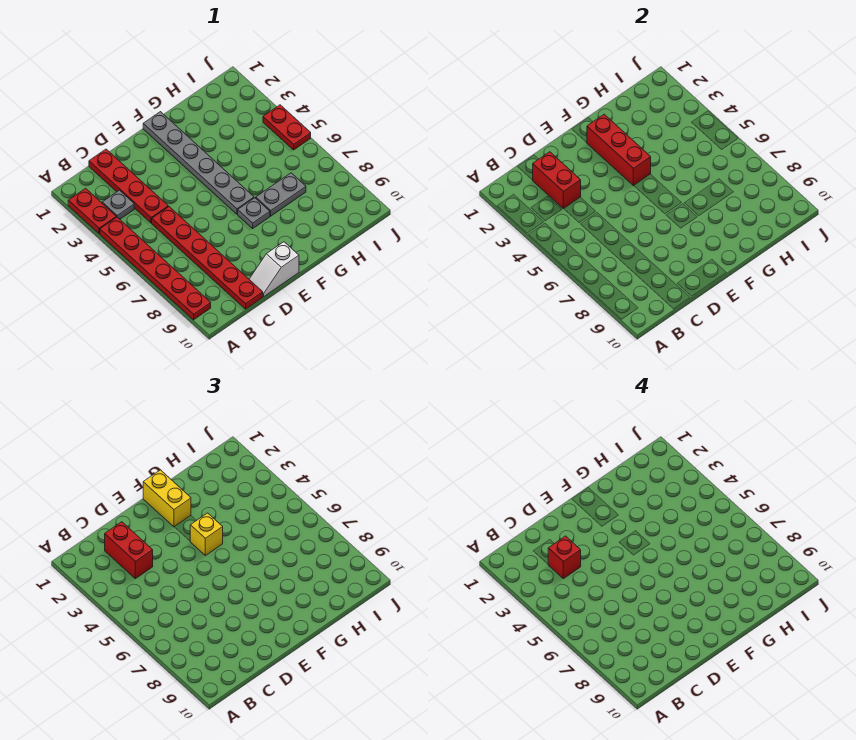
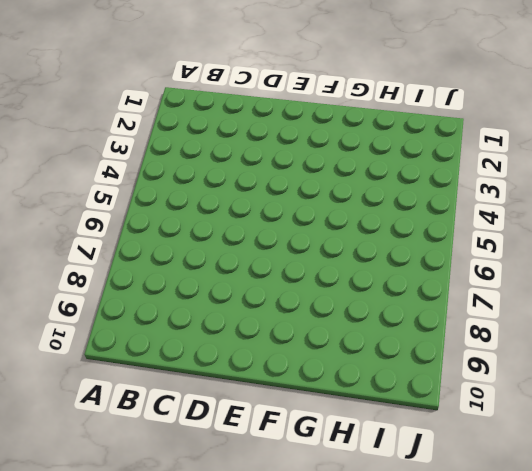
none -> red plate A2:A3 level 1
none -> red plate A4:A9 level 1
none -> grey plate B3 level 1

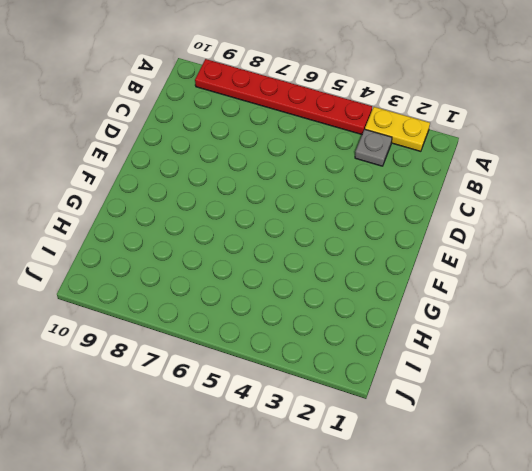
yellow plate A2:A3 level 1 -> red plate A2:A3 level 1
none -> red plate C1:C4 level 1
none -> red plate C5:C10 level 1
none -> white slope D10:E10 level 1 top E

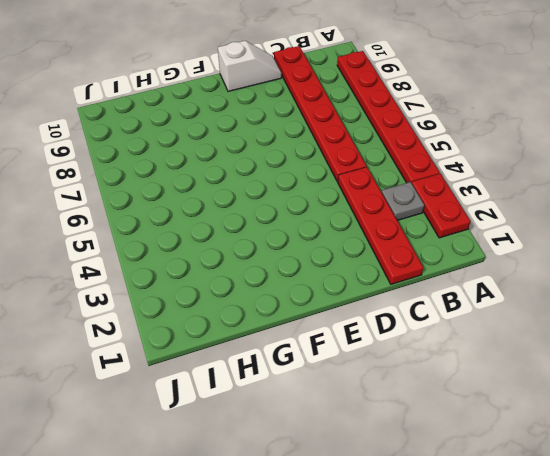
none -> grey plate F1:F6 level 1
none -> grey plate F7 level 1
none -> grey plate G7:H7 level 1

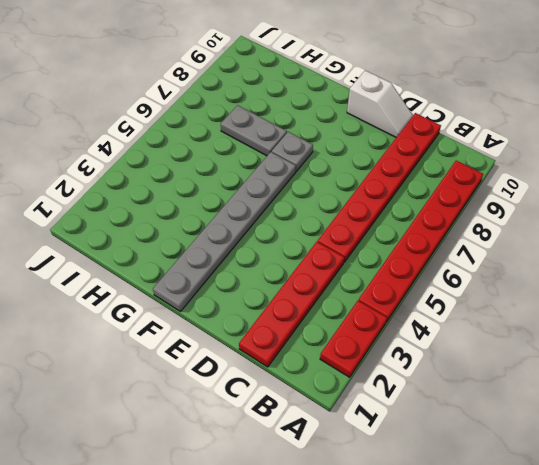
none -> grey plate B3 level 1
none -> red plate J4:J5 level 1
none -> red brick C2:C3 level 2

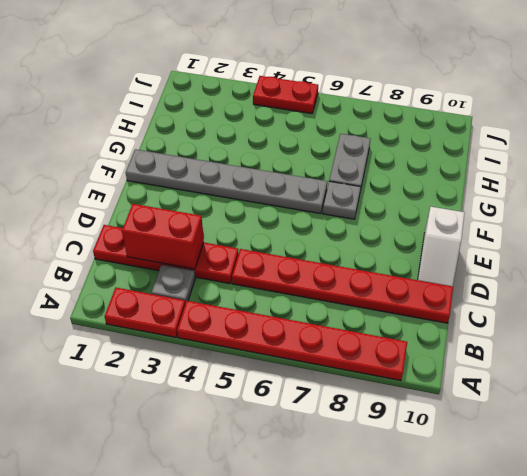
none -> red brick F2:F4 level 2
none -> red brick C2:C3 level 3
none -> yellow brick F1:F2 level 3

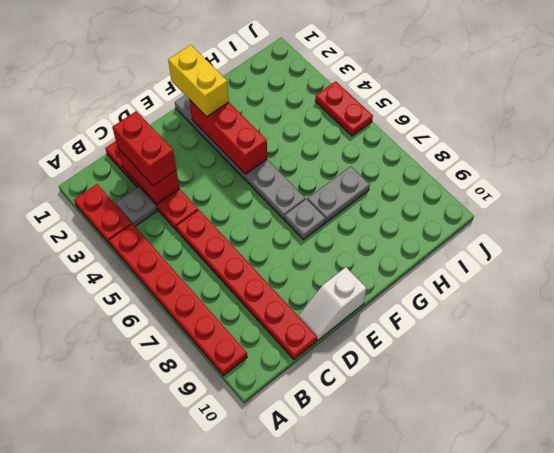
none -> yellow brick F4 level 3
none -> red brick C3 level 4

